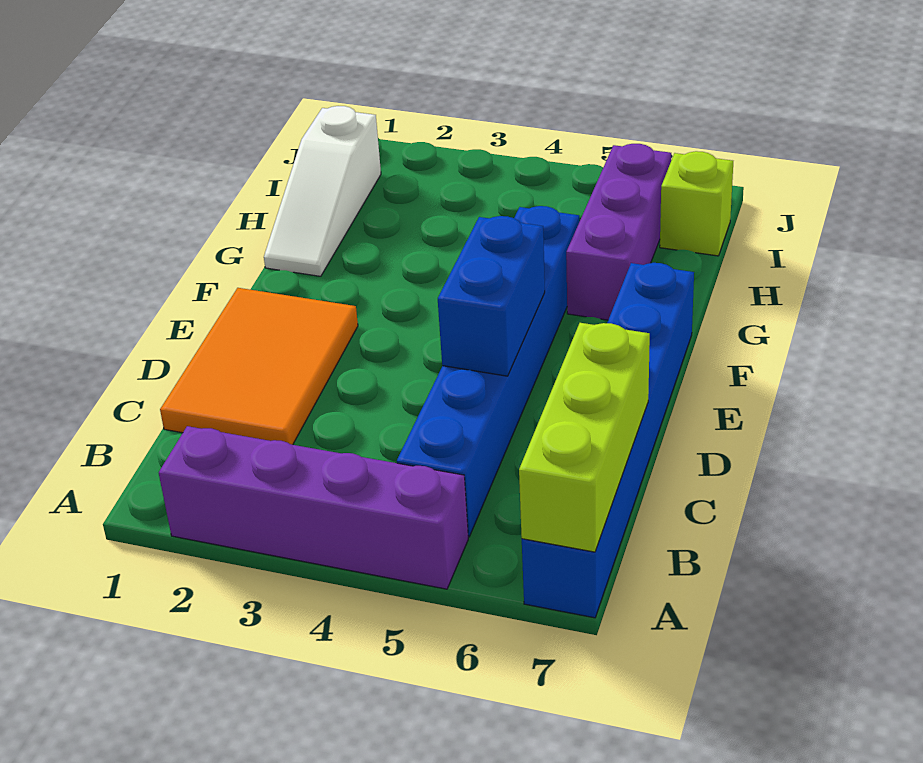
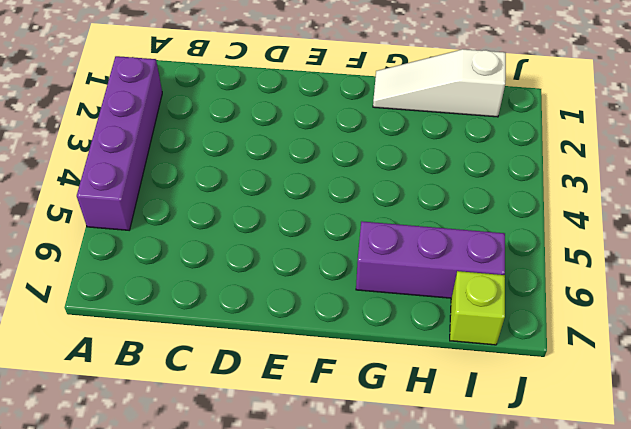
none -> blue brick A7:F7 level 1
none -> blue brick B5:G5 level 1

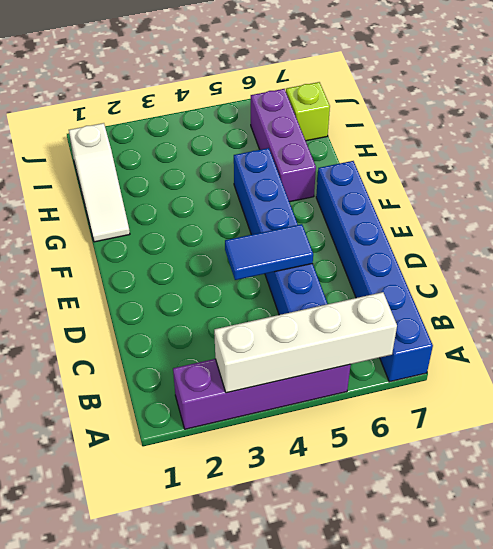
white brick A3:A6 level 2 -> none
blue tile D4:D5 level 2 -> blue brick D5:E5 level 2
none -> orange tile C1:E2 level 1
none -> lime brick A7:C7 level 2

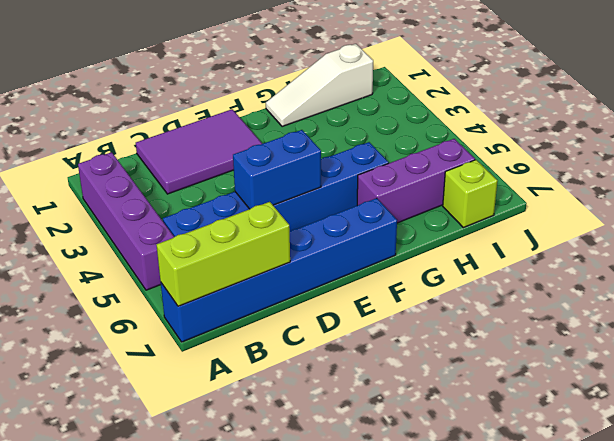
purple tile C1:E2 level 1 -> orange tile C1:E2 level 1

